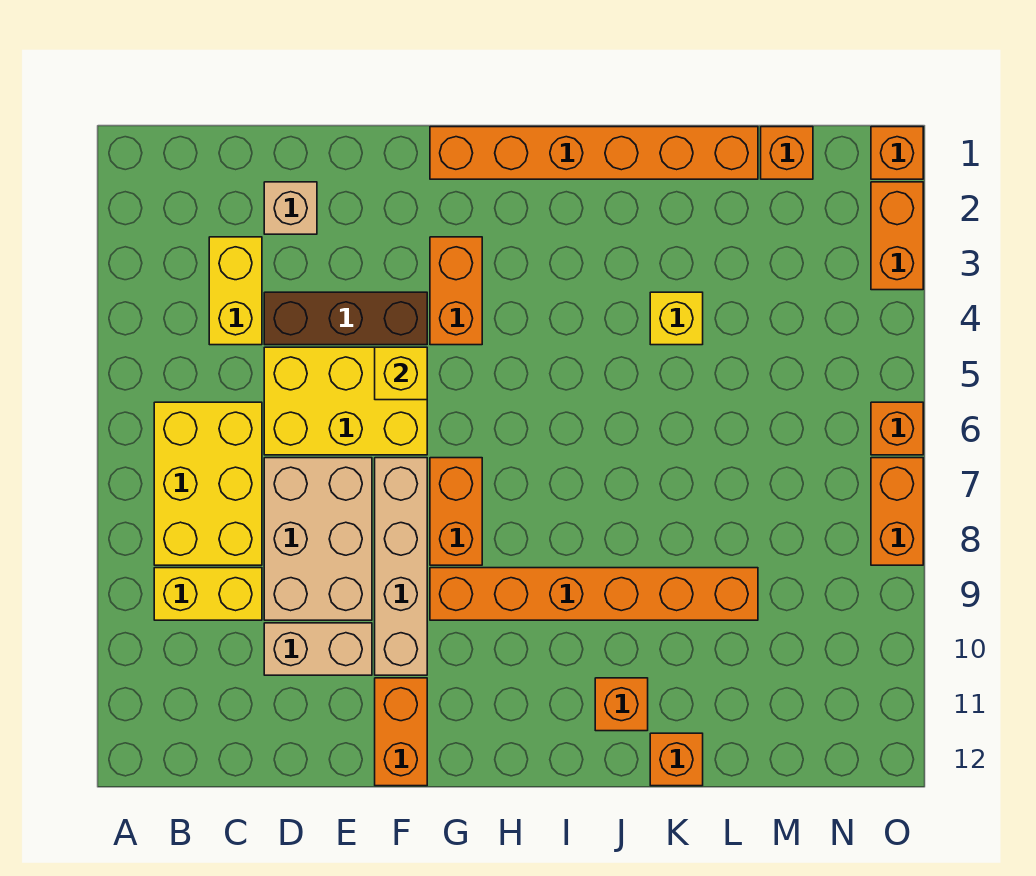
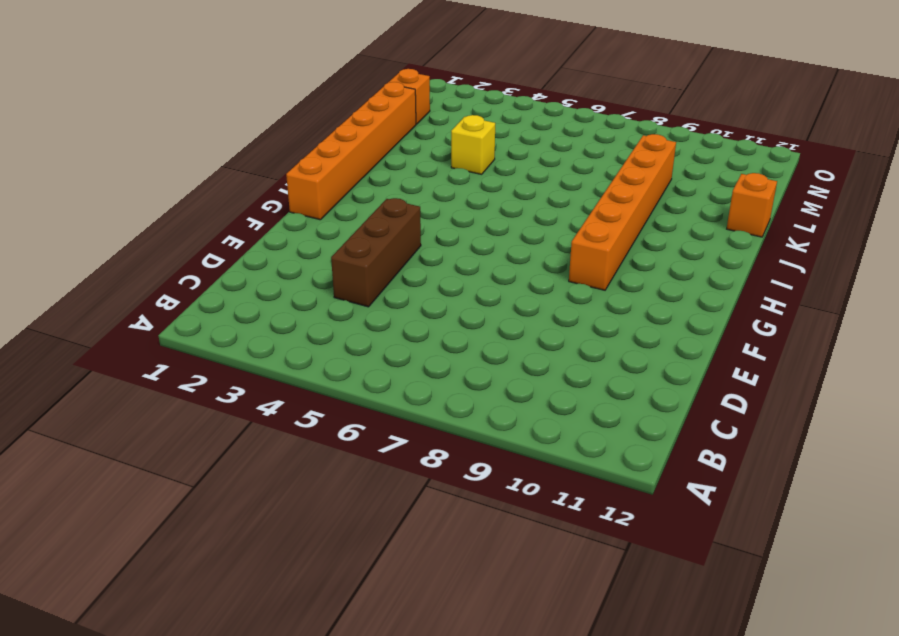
none -> yellow brick B6:C8 level 1
none -> yellow brick B9:C9 level 1
none -> yellow brick C3:C4 level 1

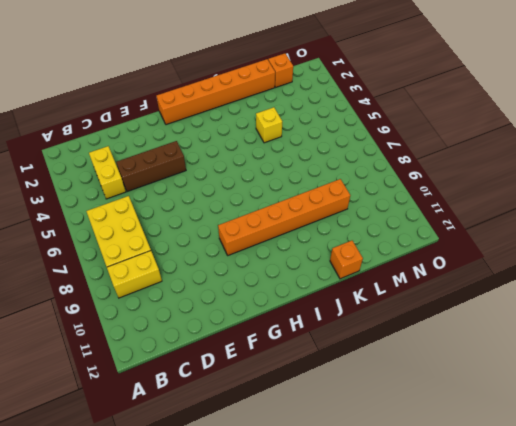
none -> tan brick D2 level 1
none -> yellow brick D5:F6 level 1
none -> tan brick D7:E9 level 1

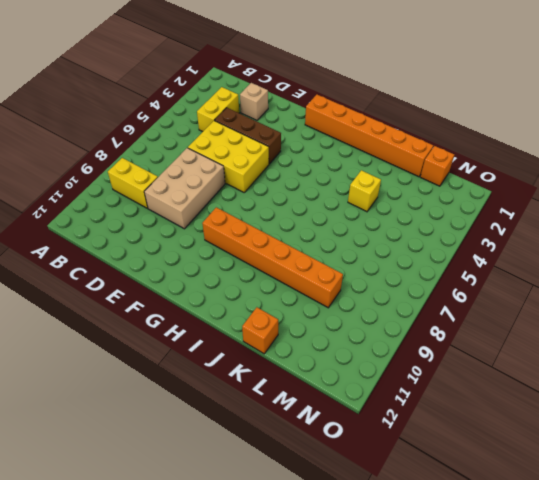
none -> yellow brick B6:C8 level 1
none -> tan brick D10:E10 level 1
none -> tan brick F7:F10 level 1

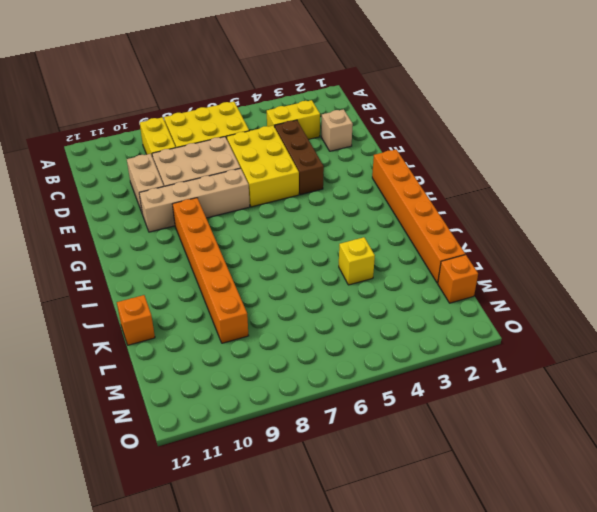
none -> orange brick F11:F12 level 1
none -> orange brick G3:G4 level 1
none -> orange brick G7:G8 level 1

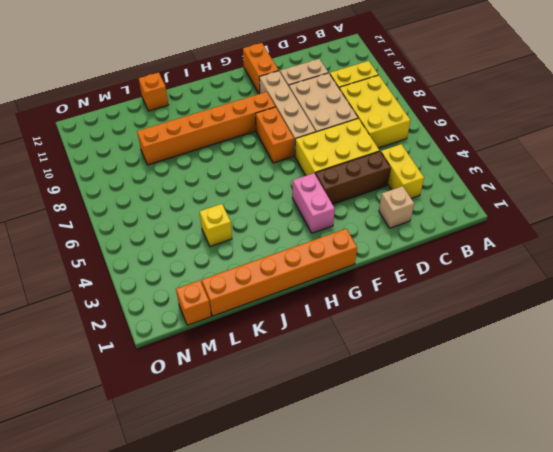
pink brick G3:G4 level 1 -> orange brick G3:G4 level 1
none -> orange brick J11 level 1
none -> orange brick O1 level 1
none -> orange brick O2:O3 level 1

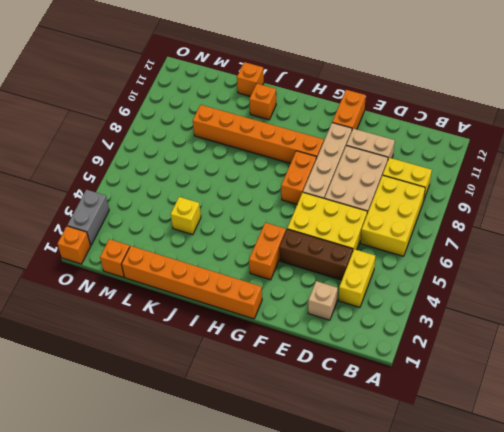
grey brick O2:O3 level 1 -> orange brick O2:O3 level 1
none -> orange brick O6 level 1
none -> orange brick O7:O8 level 1
none -> yellow brick F5 level 2

